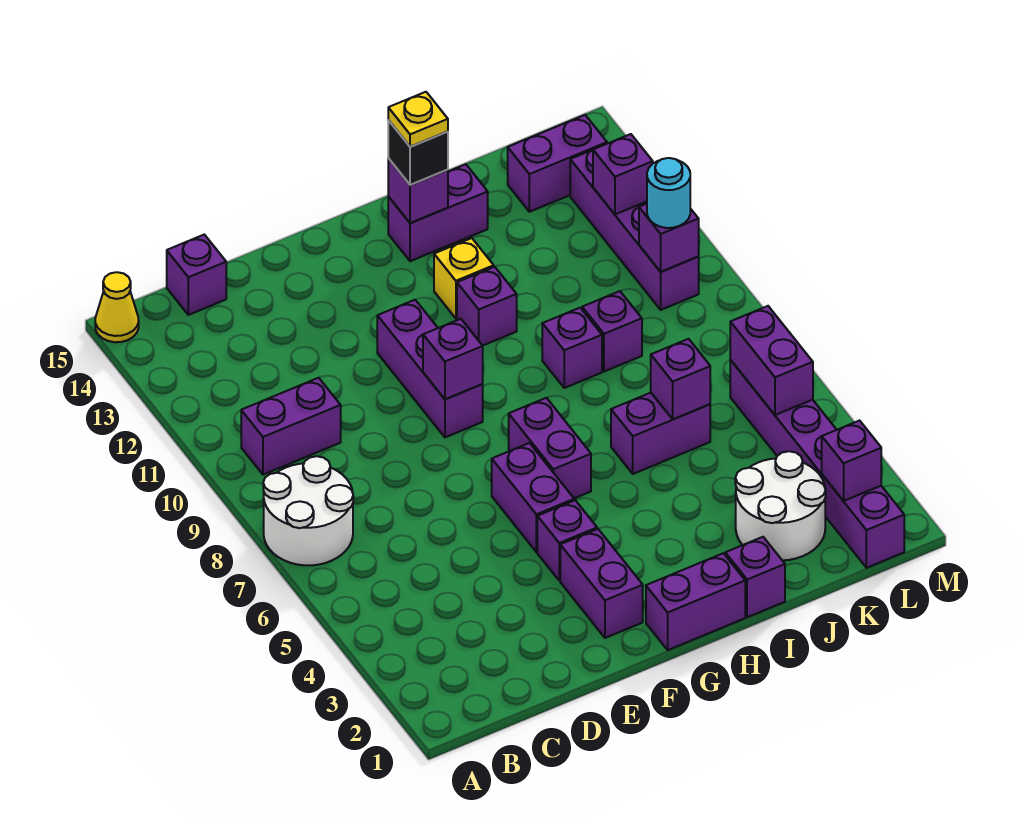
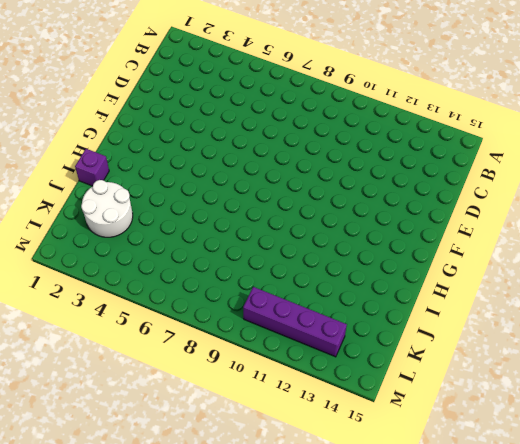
none -> white round brick A7:B8 level 1
none -> yellow cone A15 level 1
none -> purple brick B10:C10 level 1
none -> purple brick C15 level 1

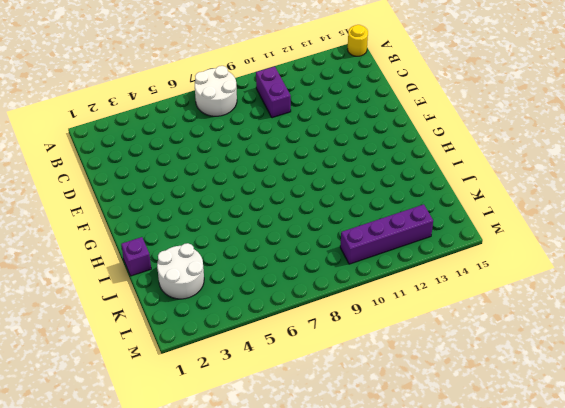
yellow round brick A15 level 1 -> yellow cone A15 level 1
none -> purple brick C15 level 1
none -> purple brick F2:F3 level 1
none -> purple brick F4 level 1
none -> purple brick F5:F6 level 1

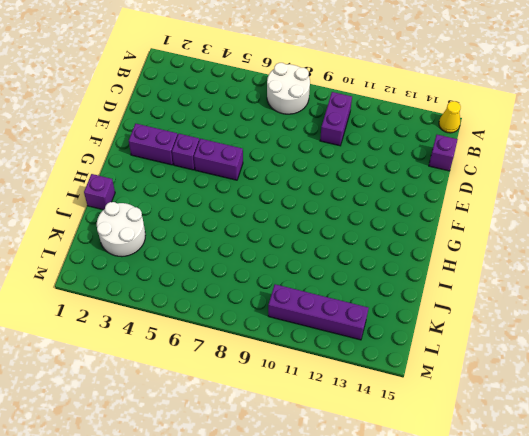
none -> purple brick F9:F11 level 1
none -> purple brick G1:H1 level 1
none -> purple brick G6:G7 level 1
none -> purple brick H11 level 1

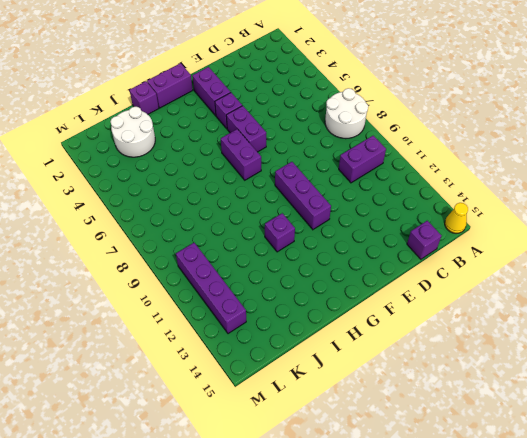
none -> yellow brick H12 level 1
none -> purple brick H14:I14 level 1
none -> purple brick I6:J6 level 1
none -> purple brick I9 level 1

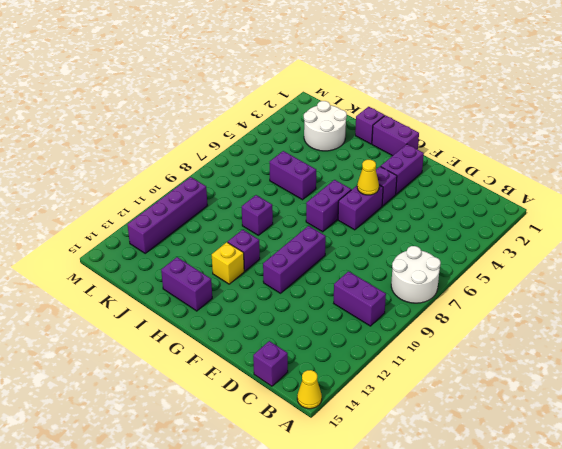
yellow cone F5 level 2 -> none
none -> purple brick J9 level 1
none -> purple brick K14:L14 level 1
none -> purple brick L1:L6 level 1
none -> purple brick F9 level 2

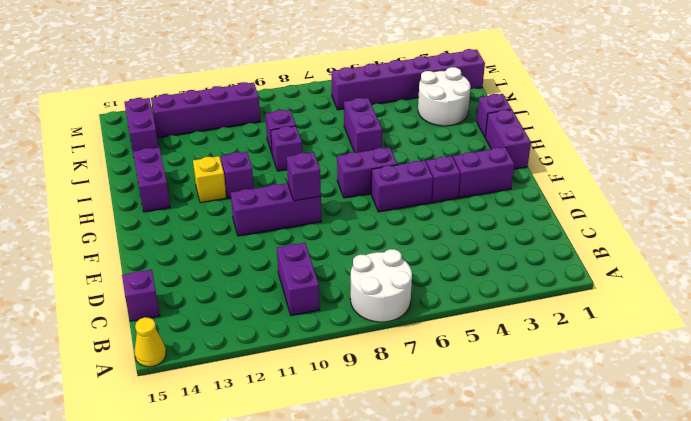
none -> purple brick H14 level 2
none -> purple brick J6 level 2
none -> purple brick L2 level 2
none -> purple brick L5:L6 level 2

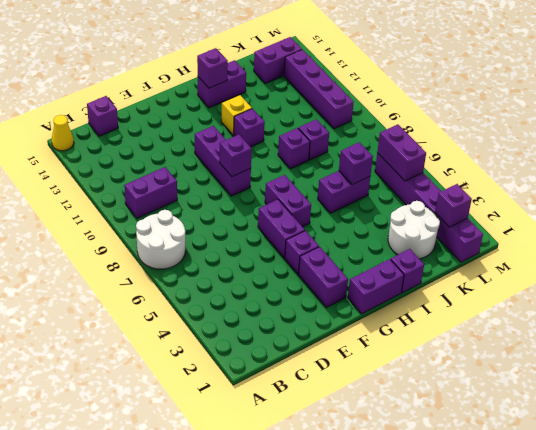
none -> purple brick L10 level 2
none -> purple brick L12 level 2
none -> black brick H14 level 3
none -> cyan round brick L10 level 3

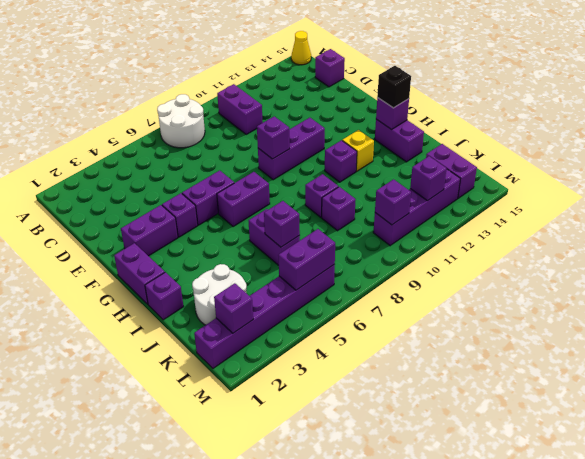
none -> cyan round brick L10 level 3
none -> yellow plate H14 level 4

